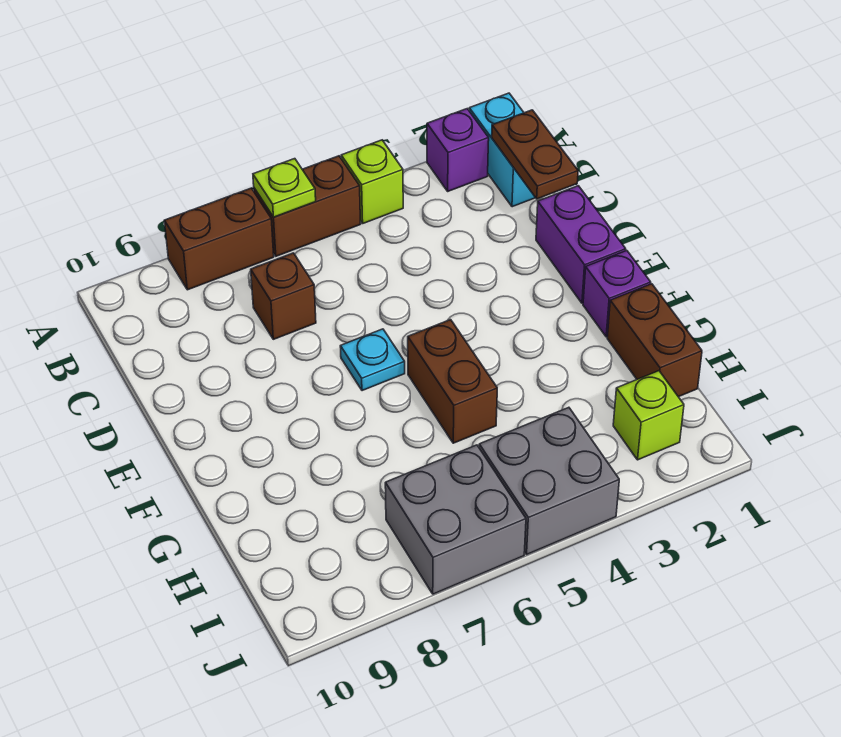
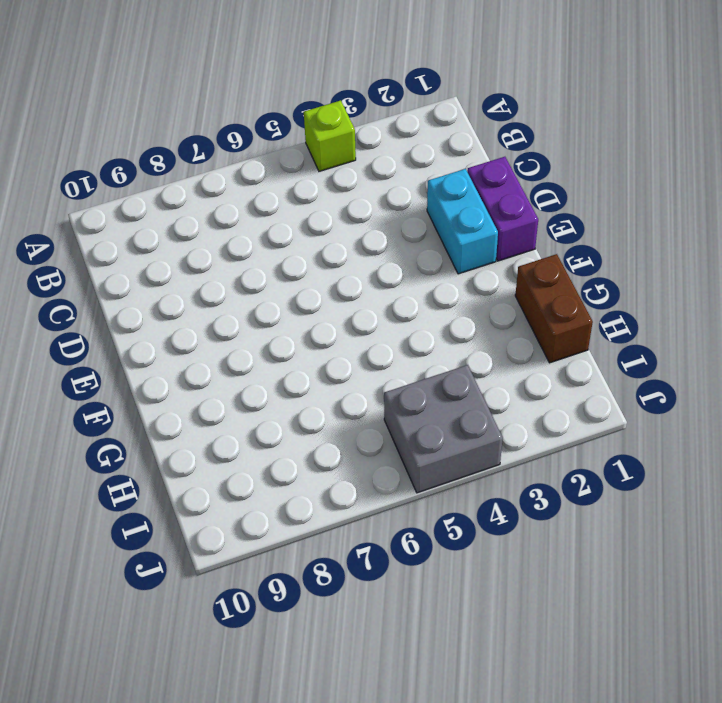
cyan brick D2:E2 level 1 -> cyan brick A1:B1 level 1
none -> purple brick A2 level 1
none -> brown brick A5:A6 level 1
none -> brown brick A7:A8 level 1

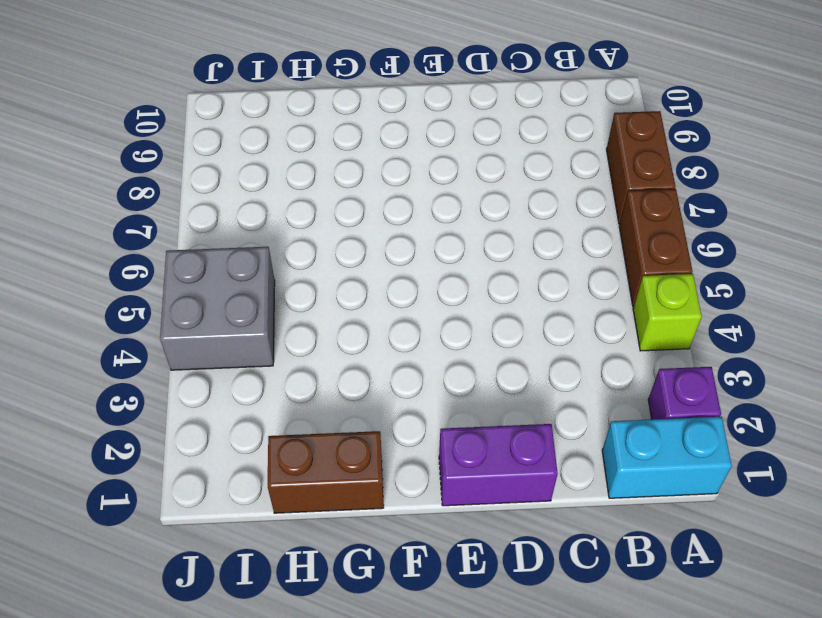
none -> brown brick C7 level 1
none -> cyan plate E6 level 1
none -> purple brick F1 level 1

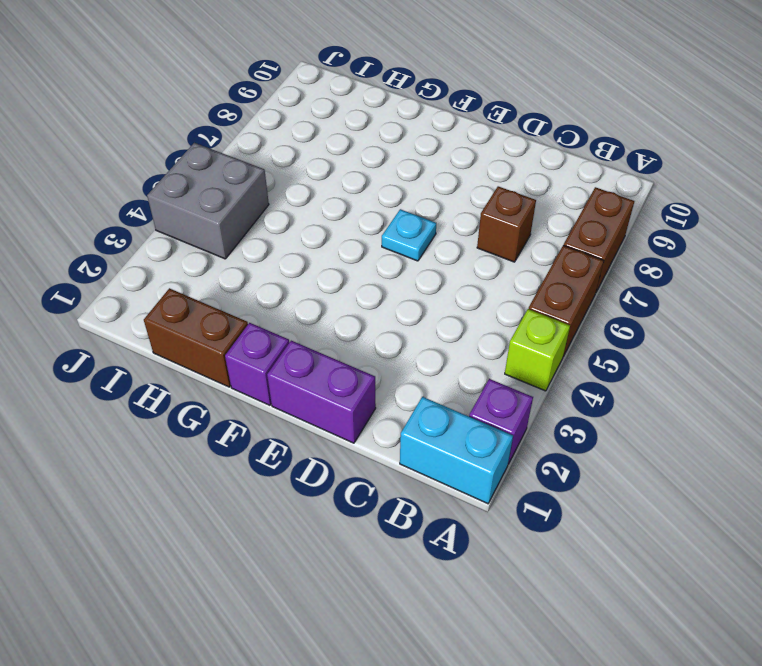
none -> brown brick F5:G5 level 1
none -> lime brick I2 level 1
none -> grey brick I6:J7 level 1

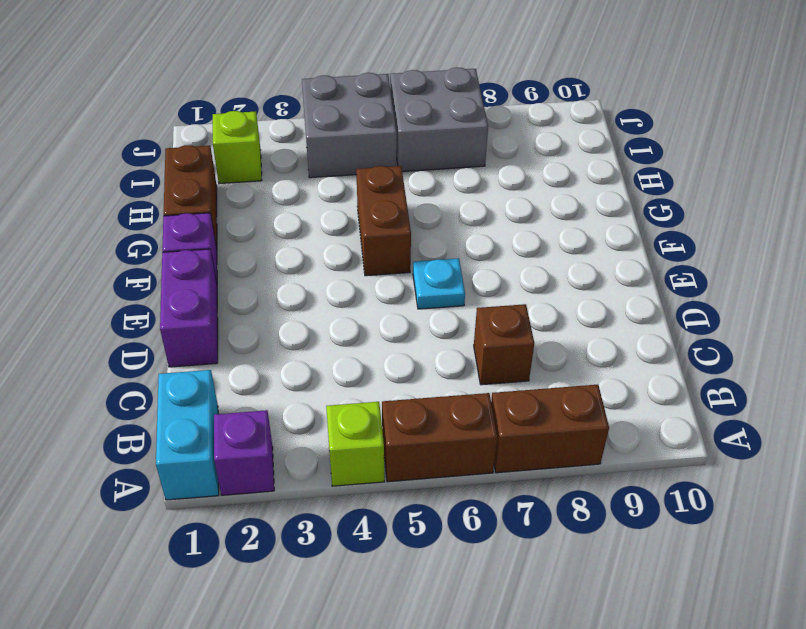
none -> lime plate A6 level 2
none -> brown plate B1:C1 level 2

